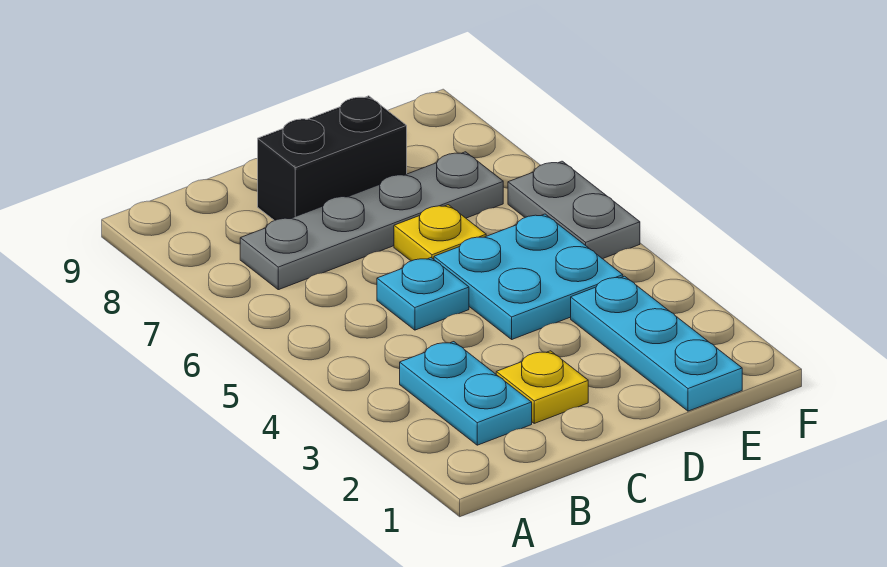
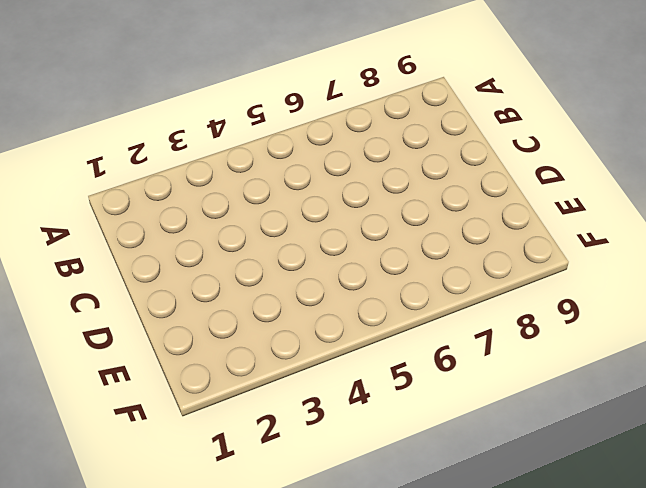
none -> cyan plate B2:B3 level 1
none -> grey plate B7:E7 level 1

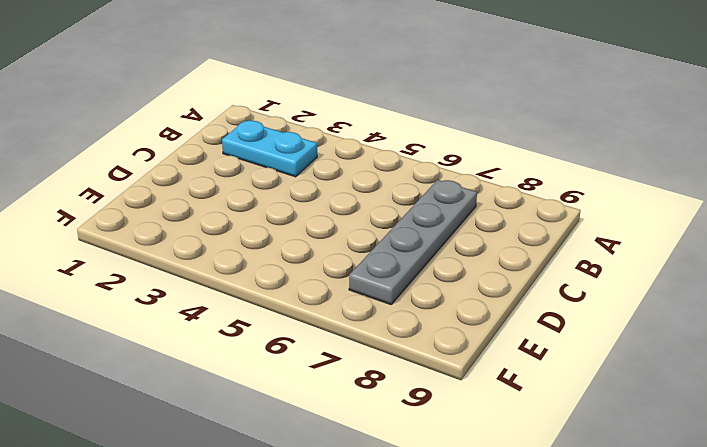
none -> yellow plate C2 level 1
none -> cyan plate C5 level 1

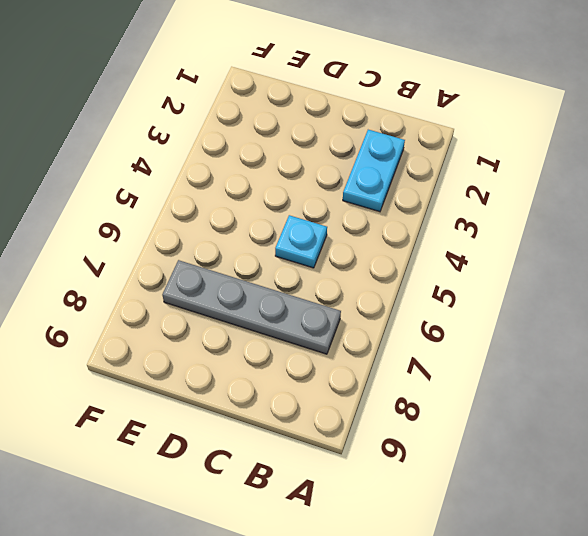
none -> yellow plate C2 level 1
none -> black brick C8:D8 level 1

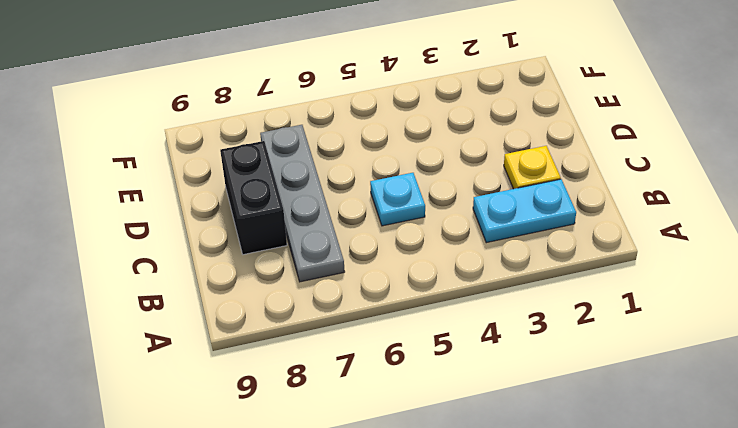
none -> cyan plate D4:E5 level 1
none -> yellow plate D6 level 1

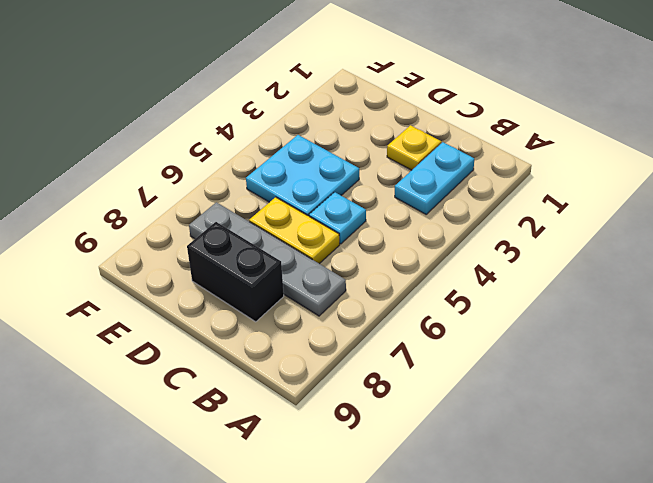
yellow plate C6:D6 level 1 -> yellow plate D6 level 1
none -> cyan plate E1:E3 level 1
none -> grey plate F5:F6 level 1

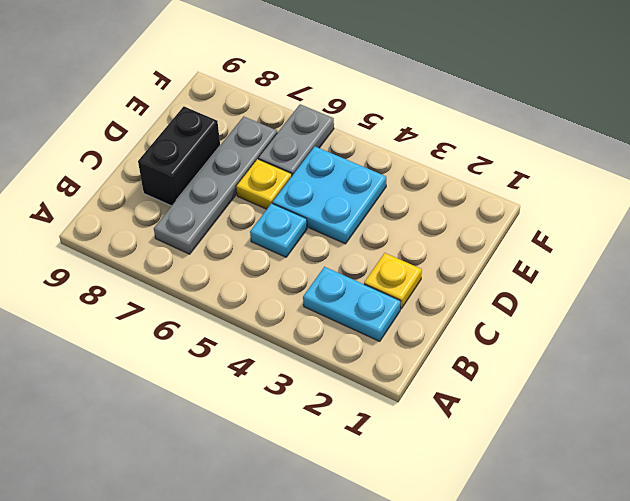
grey plate E6:F6 level 1 -> grey plate F5:F6 level 1
none -> cyan plate E1:E3 level 1

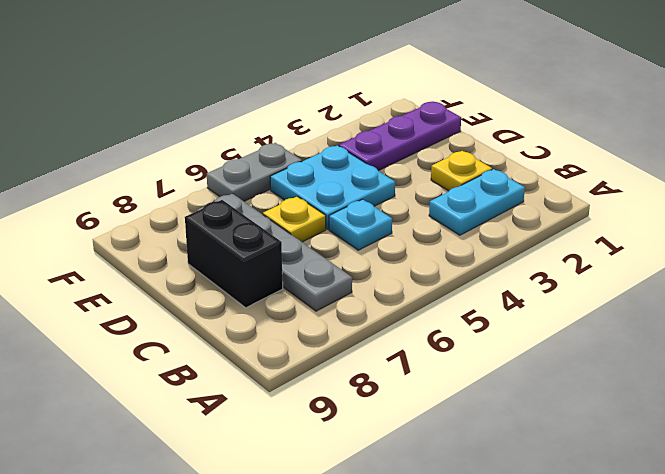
purple plate E1:E3 level 1 -> cyan plate E1:E3 level 1

